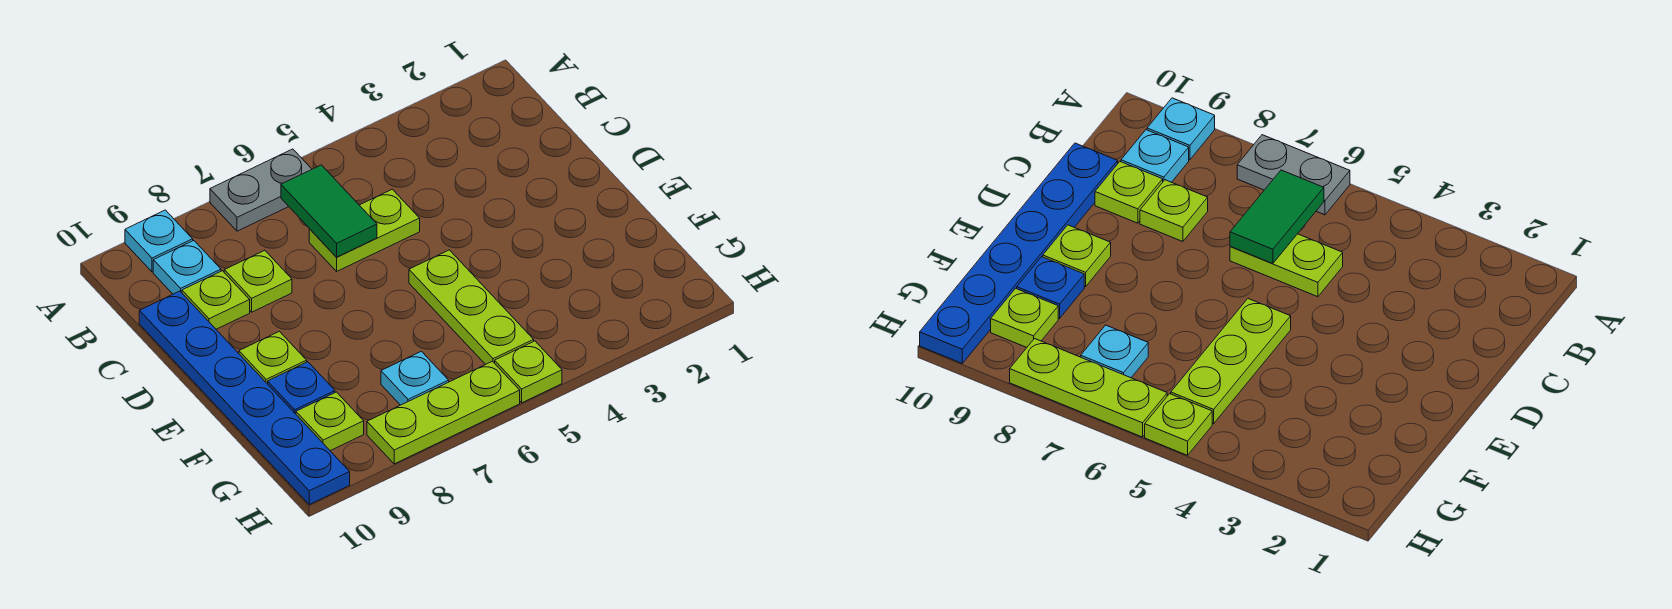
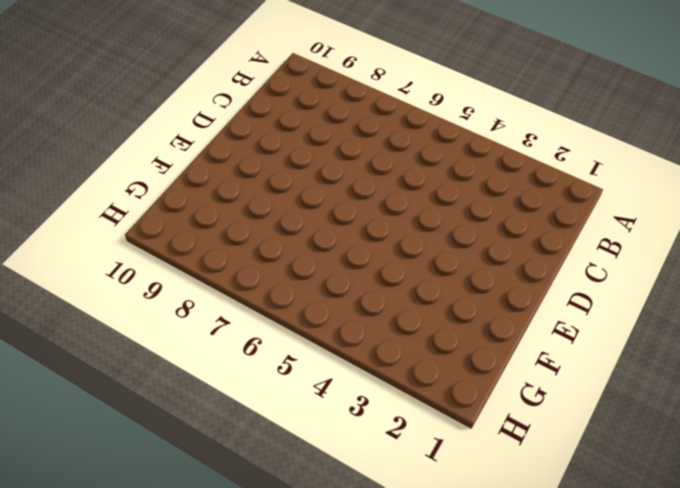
none -> grey plate A6:A7 level 1
none -> cyan plate A9 level 1
none -> cyan plate B9 level 1

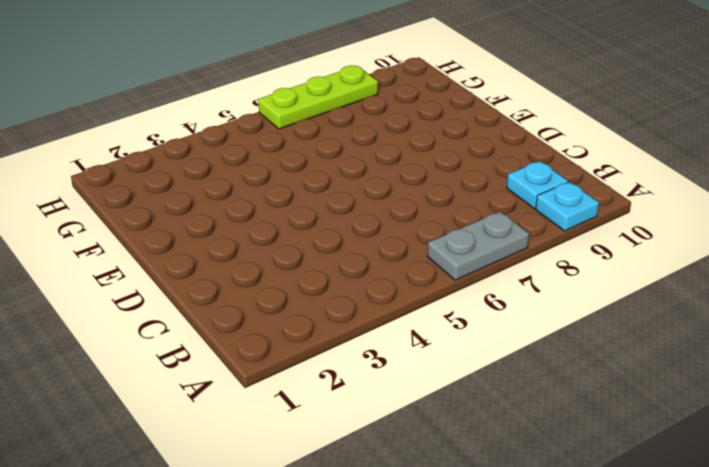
none -> lime plate C5:C6 level 1
none -> lime plate C8 level 1
none -> lime plate C9 level 1

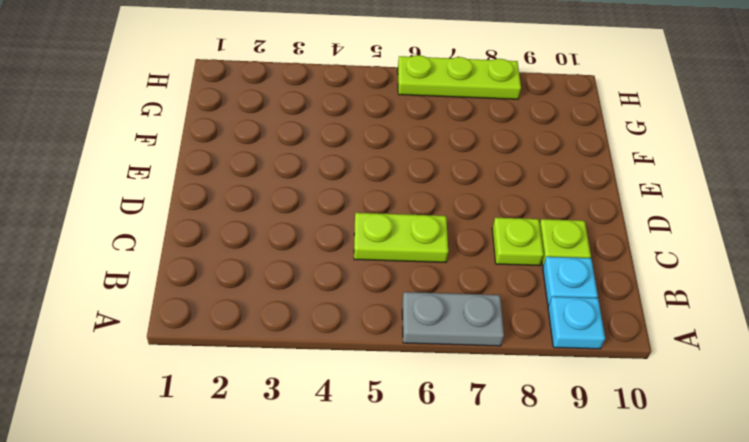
none -> blue plate C10:H10 level 1
none -> lime plate E5:G5 level 1
none -> lime plate E9 level 1

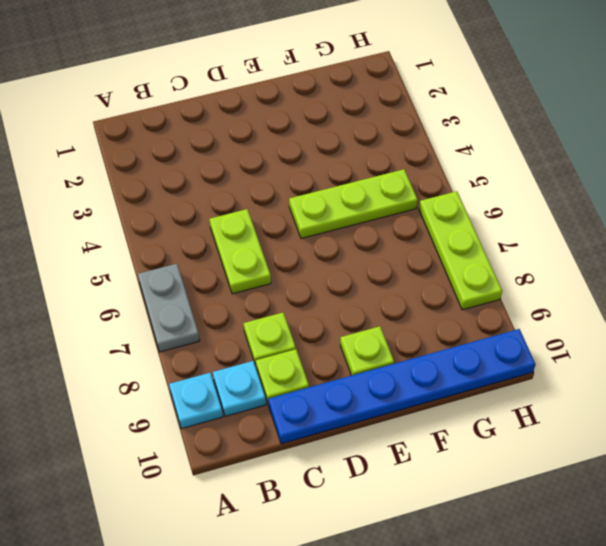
none -> blue plate F9 level 1
none -> cyan plate G7 level 1
none -> lime plate G9 level 1

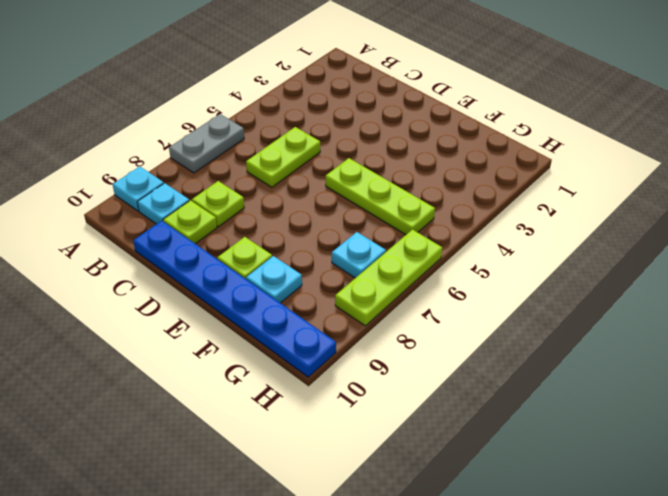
cyan plate F9 level 1 -> blue plate F9 level 1
none -> lime plate G9 level 1
none -> lime plate H5 level 1
none -> green tile B6:C6 level 2

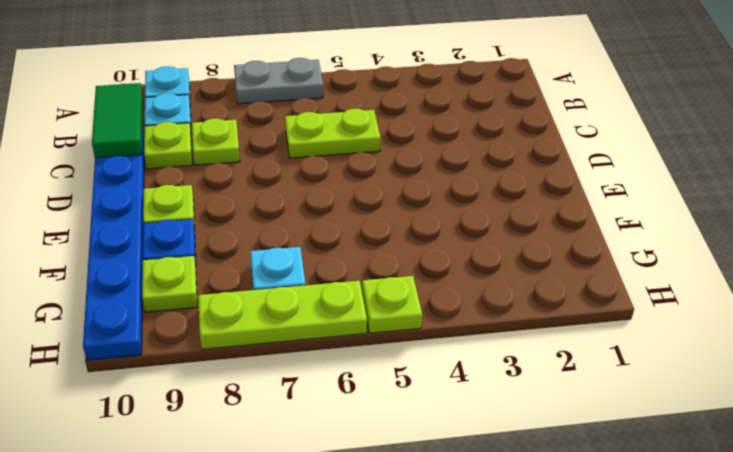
green tile B10:C10 level 2 -> green tile B6:C6 level 2
none -> lime plate E5:G5 level 1

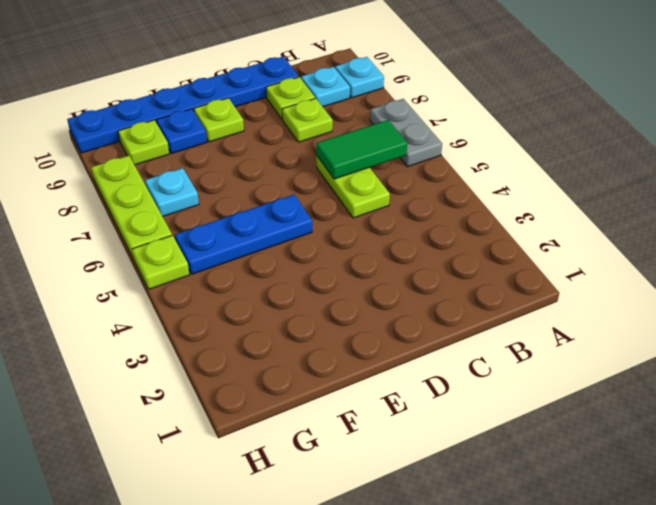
blue plate E5:G5 level 1 -> lime plate E5:G5 level 1

